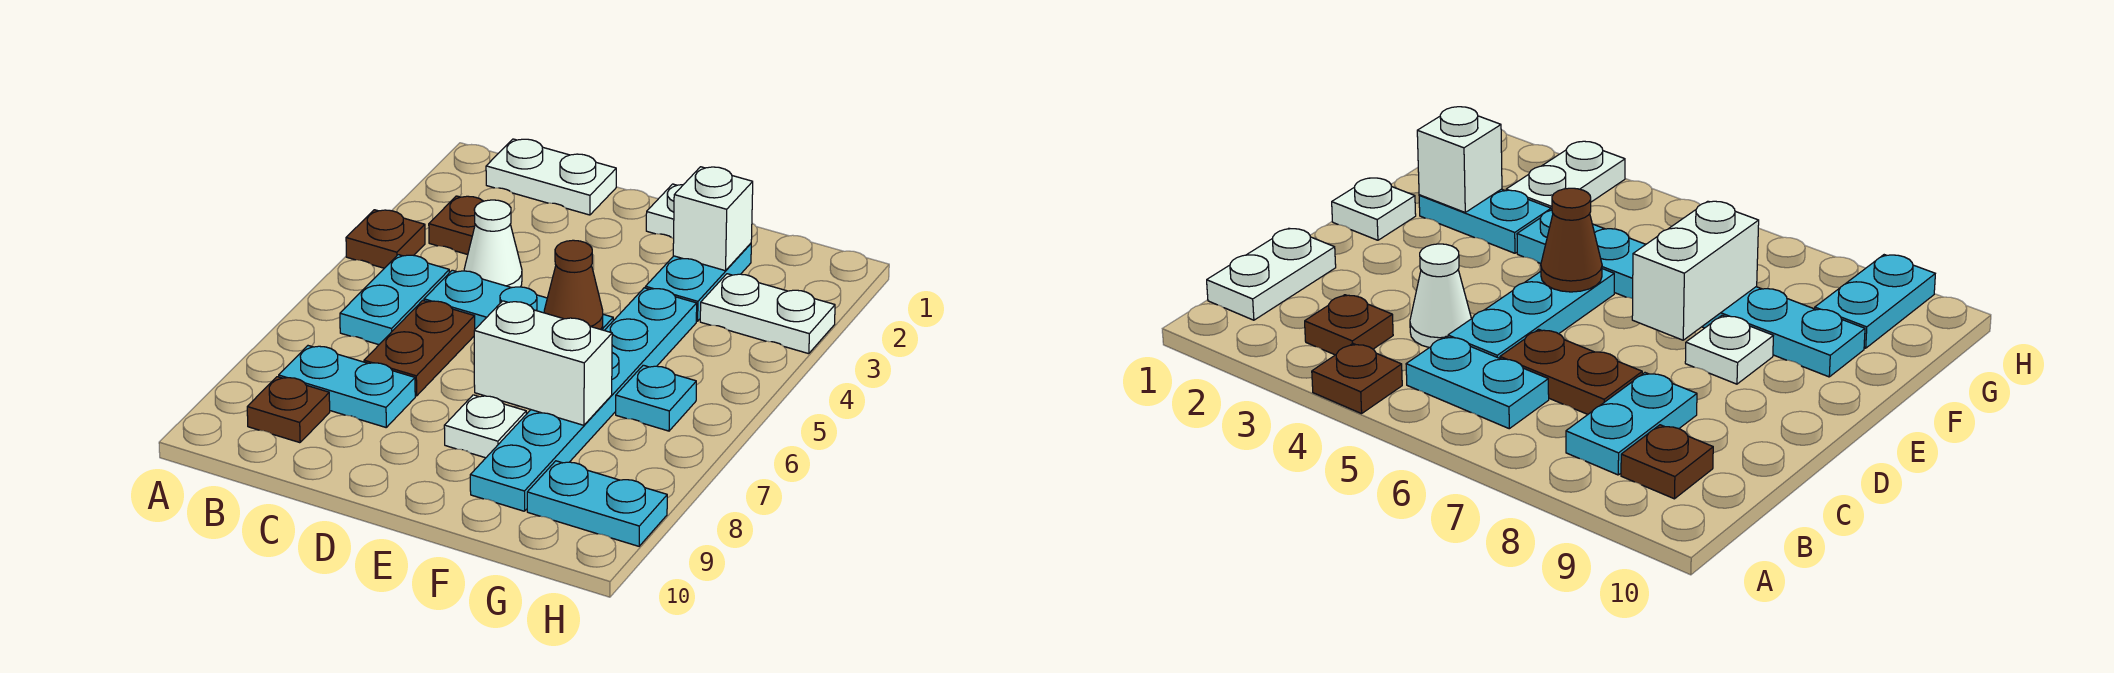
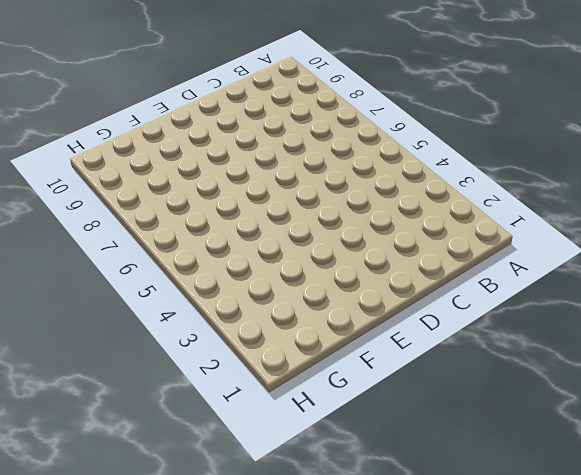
none -> brown plate A4 level 1
none -> white plate B1:C1 level 1
none -> brown plate B3 level 1

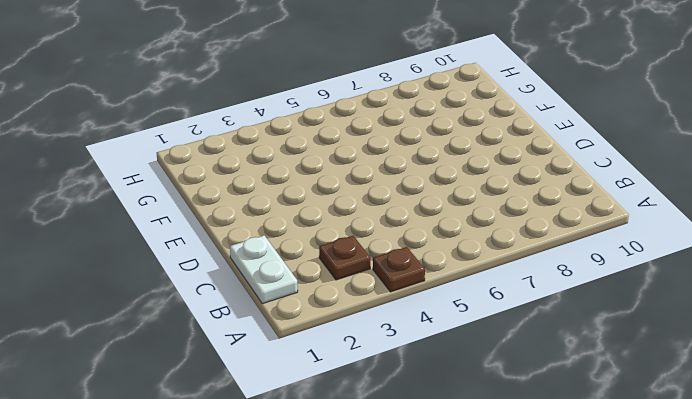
none -> cyan plate B5:B6 level 1
none -> cyan plate B8:C8 level 1
none -> brown plate B9 level 1

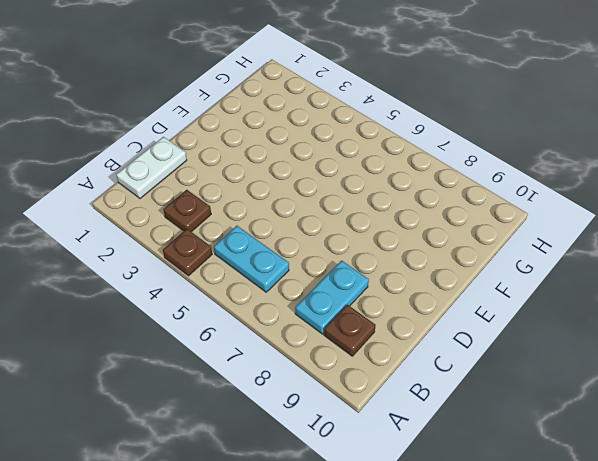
none -> white cone C4 level 1
none -> cyan plate C5:E5 level 1
none -> brown plate C6:C7 level 1

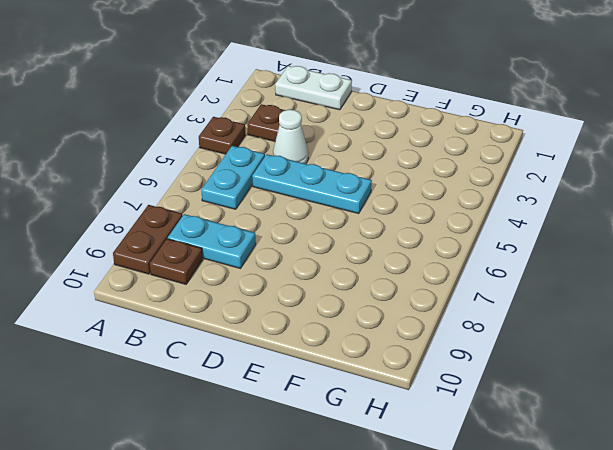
brown plate A8:A9 level 1 -> brown plate C6:C7 level 1
none -> white plate E1 level 1
none -> white plate E8 level 1
none -> cyan plate F2:F3 level 1

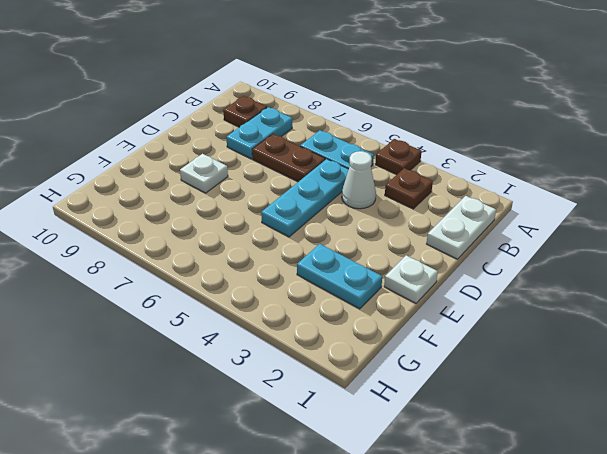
none -> cyan plate F4:F9 level 1
none -> white plate G3:H3 level 1
none -> cyan plate G6 level 1

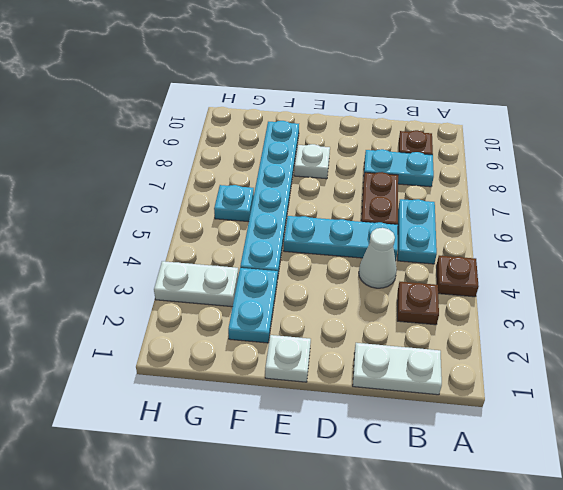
none -> cyan plate G9:H9 level 1
none -> brown cone E5 level 2
none -> white brick E7:F7 level 2

